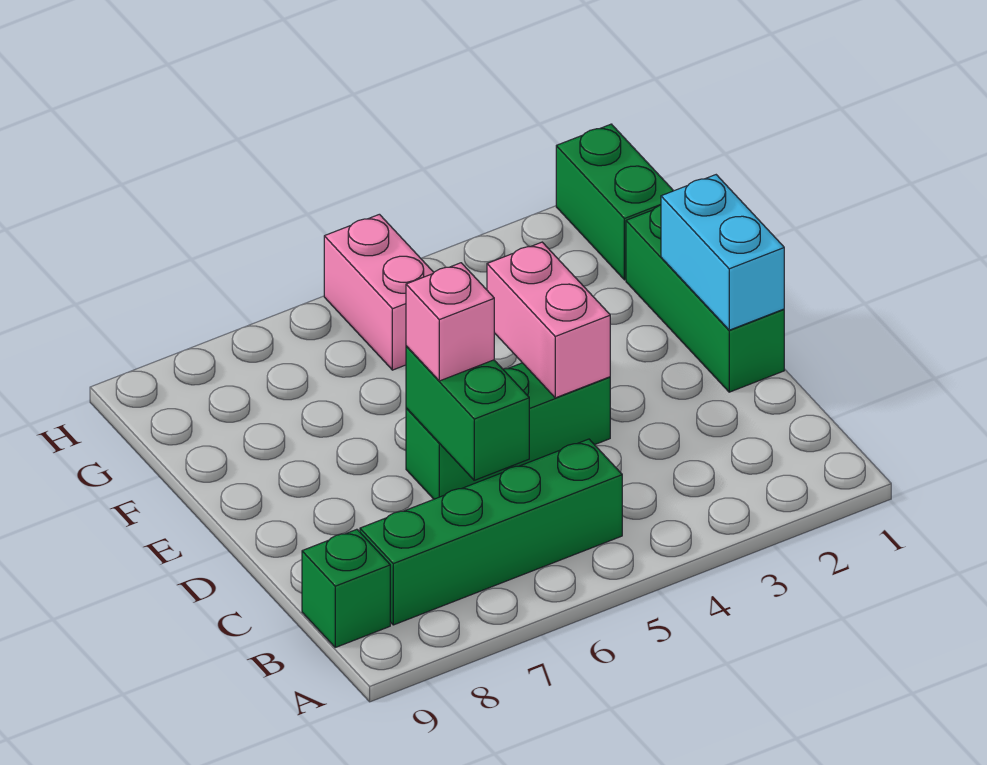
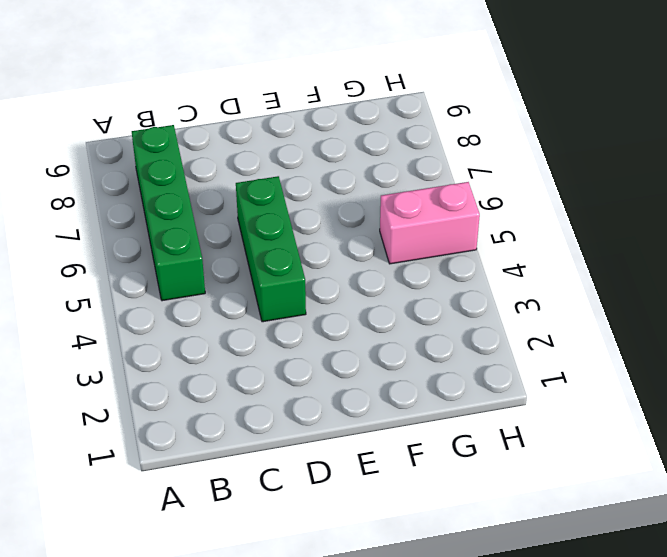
none -> green brick B9 level 1
none -> green brick D1:F1 level 1

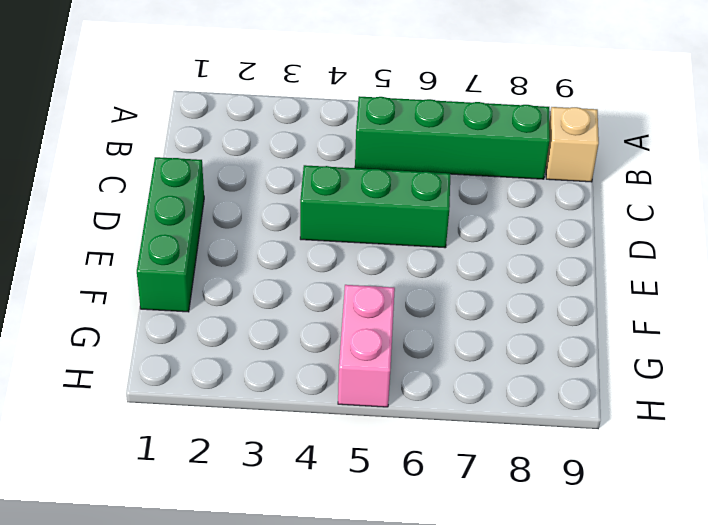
tan brick B9 level 1 -> green brick B9 level 1
none -> green brick G1:H1 level 1
none -> green brick C6:D6 level 2

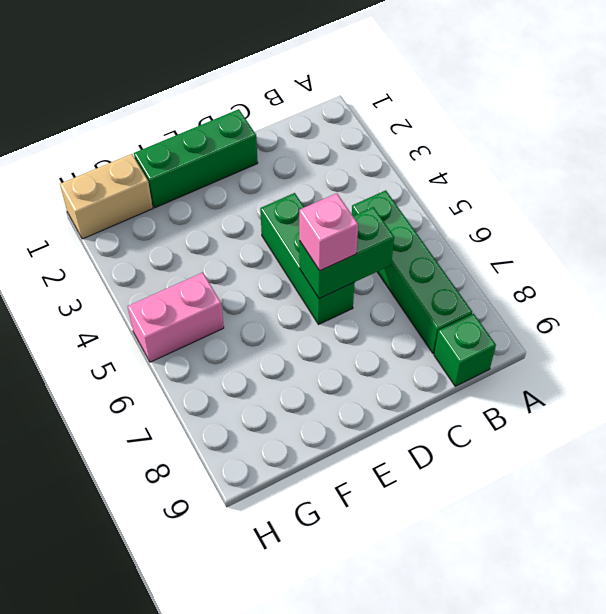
tan brick G1:H1 level 1 -> green brick G1:H1 level 1
none -> cyan brick D1:E1 level 2
none -> pink brick D4:E4 level 2

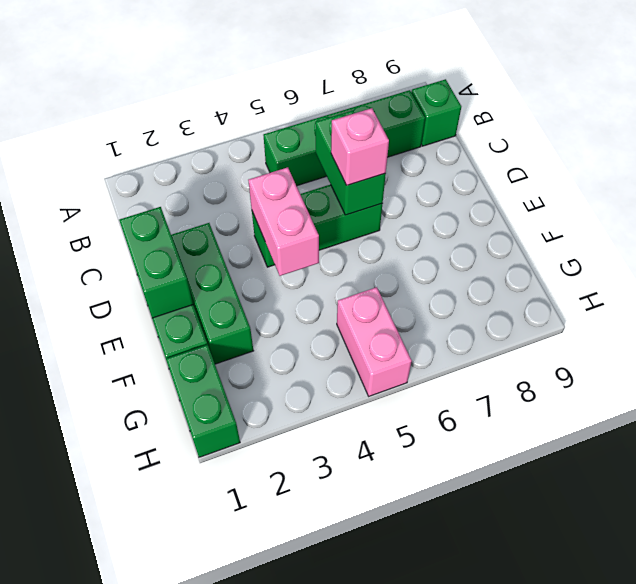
green brick D1:E1 level 2 -> cyan brick D1:E1 level 2
green brick D2:F2 level 1 -> none

